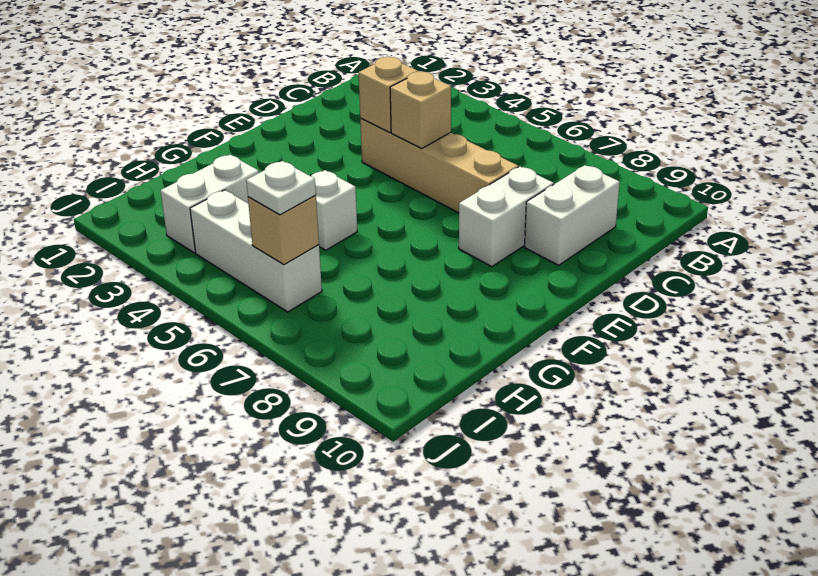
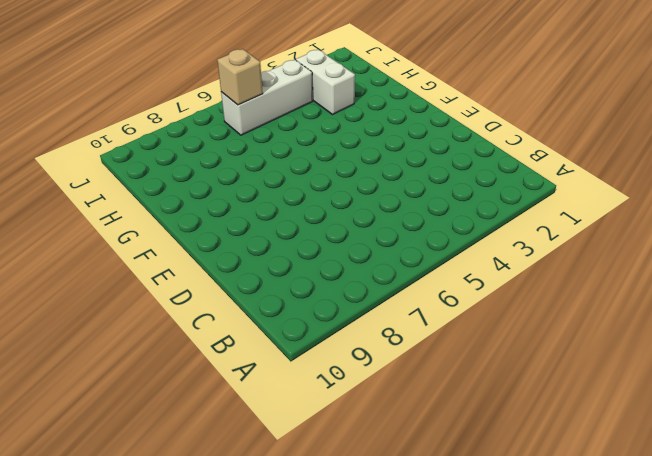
none -> white brick C9:D9 level 1
none -> tan brick D4:D7 level 1

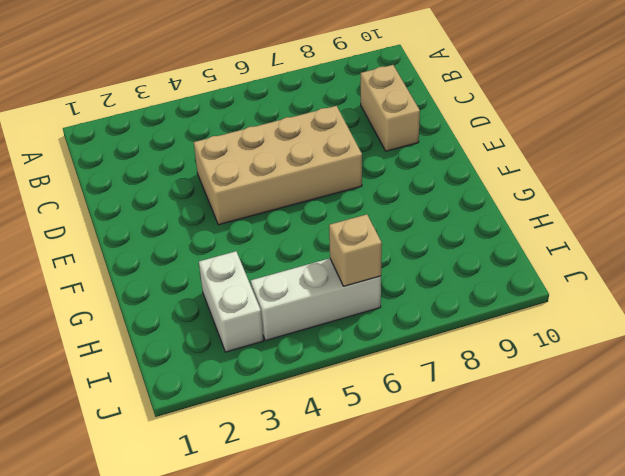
tan brick C9:D9 level 1 -> white brick C9:D9 level 1
tan brick D4:E7 level 1 -> tan brick D4:D7 level 1
none -> white brick D8:E8 level 1
none -> white brick G5 level 1

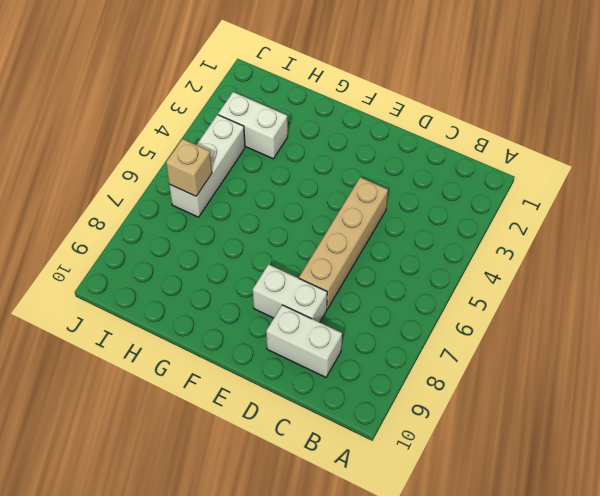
none -> white brick G5 level 1
none -> tan brick D4 level 2

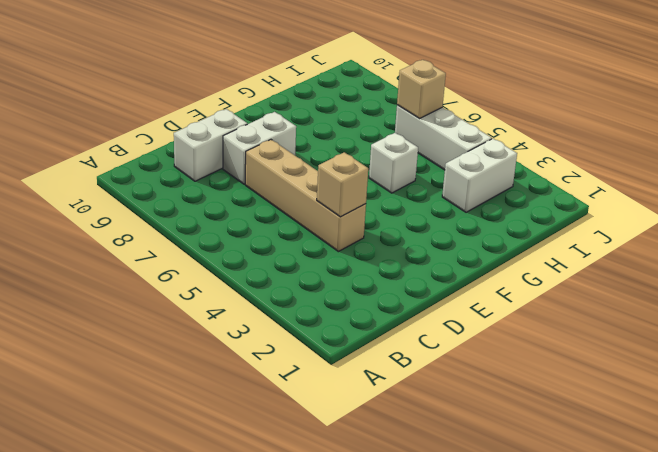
none -> tan brick D5 level 2
none -> white plate I6 level 3

